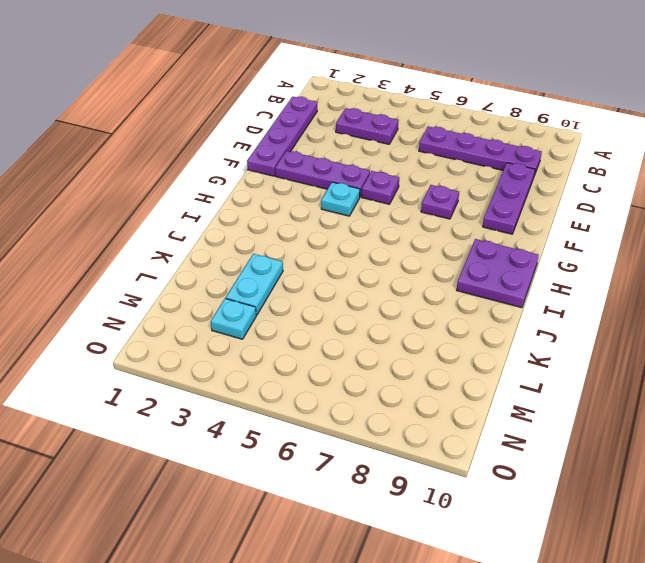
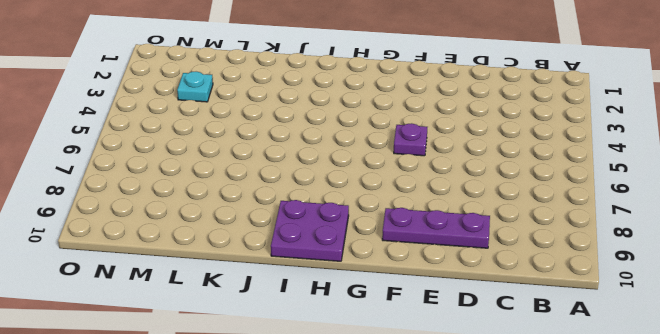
none -> purple plate C1:F1 level 1
none -> purple plate C3:C4 level 1

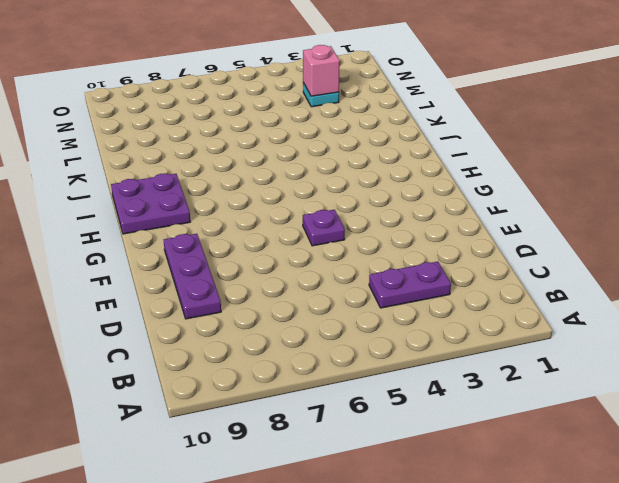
pink brick M3 level 2 -> none
none -> purple plate C1:F1 level 1
none -> purple plate C6:C9 level 1

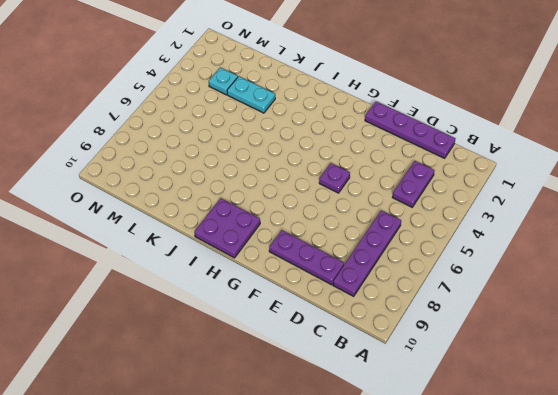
none -> purple plate F2:F4 level 1
none -> purple plate F7 level 1

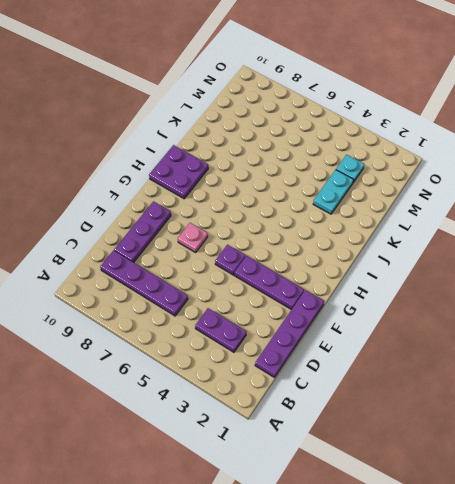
pink plate F7 level 1 -> purple plate F7 level 1
none -> cyan plate G4 level 1

